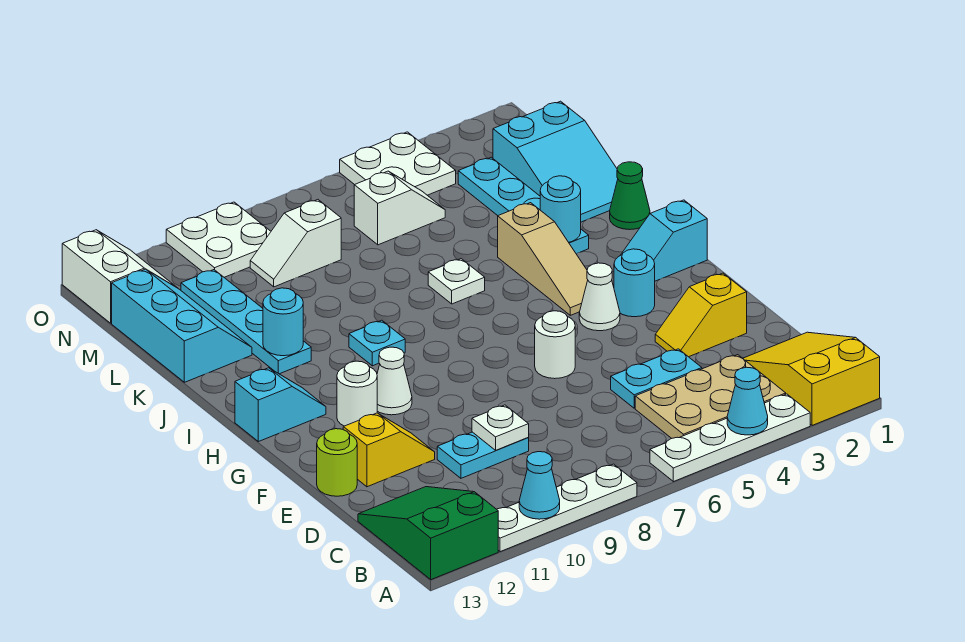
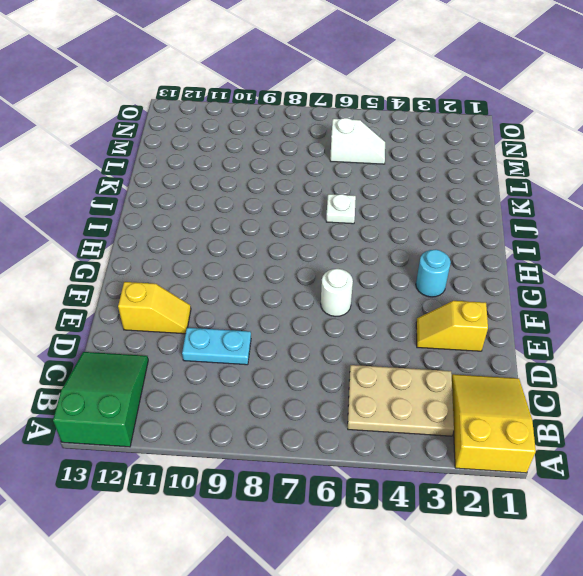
none -> white plate A3:A6 level 1
none -> white plate A8:A11 level 1
none -> cyan plate D4:D5 level 1
none -> lime round brick E13 level 1

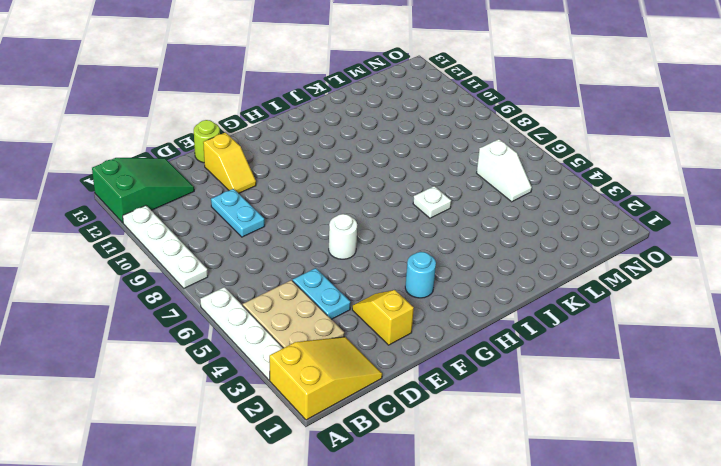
none -> white cone G4 level 1
none -> white cone G10 level 1
none -> white round brick G11 level 1
none -> cyan slope H1:H2 level 1 top 1

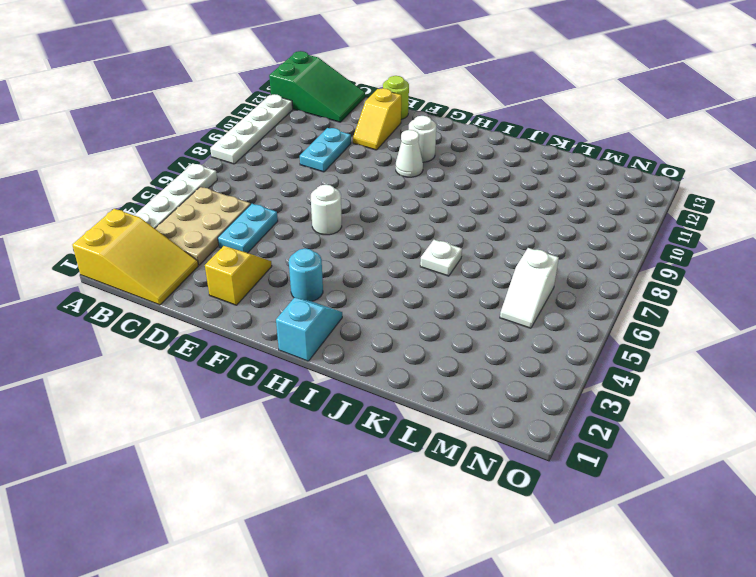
none -> white cone G4 level 1
none -> tan slope H4:J4 level 1 top J
none -> cyan slope H12:H13 level 1 top 13
none -> cyan plate I9 level 1

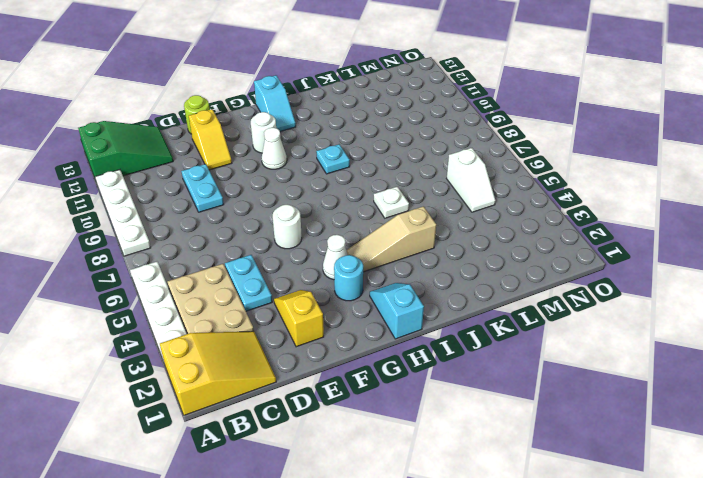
none -> green cone J1 level 1
none -> cyan plate J3:M3 level 1
none -> cyan plate J11:M11 level 1
none -> cyan slope K1:M2 level 1 top M

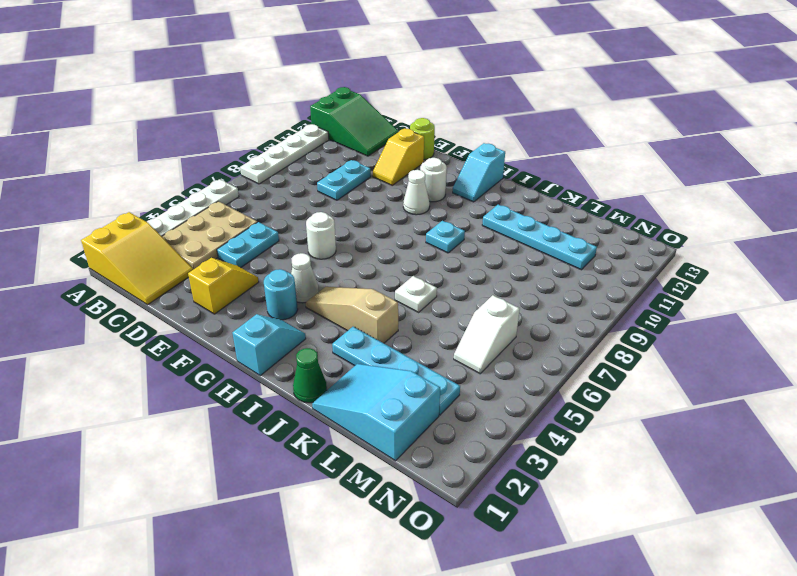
none -> cyan slope K12:M13 level 1 top 13
none -> white slope M8:M9 level 1 top 8
none -> white plate N4:O5 level 1
none -> white plate N9:O10 level 1

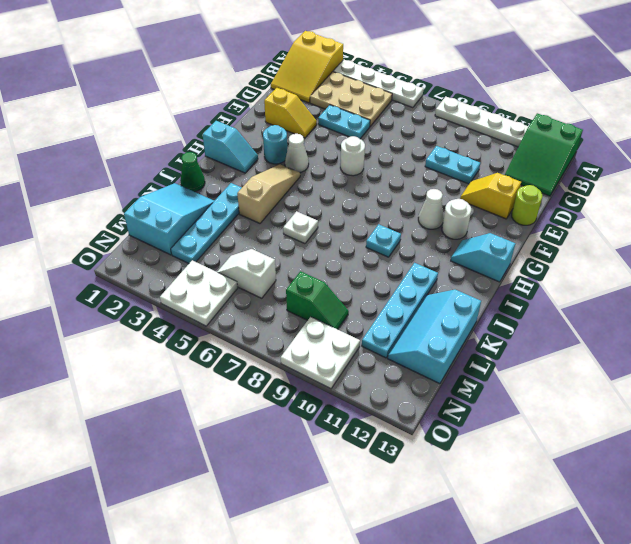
green slope M8:M9 level 1 top 8 -> white slope M8:M9 level 1 top 8
none -> white slope N12:O13 level 1 top 13
none -> cyan cone A4 level 2
none -> cyan cone A10 level 2
none -> white plate D9 level 2

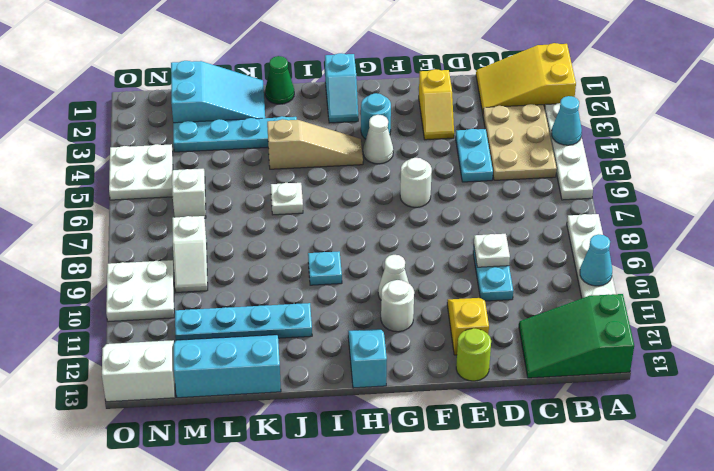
none -> cyan round brick J3 level 2
none -> cyan round brick J11 level 2

